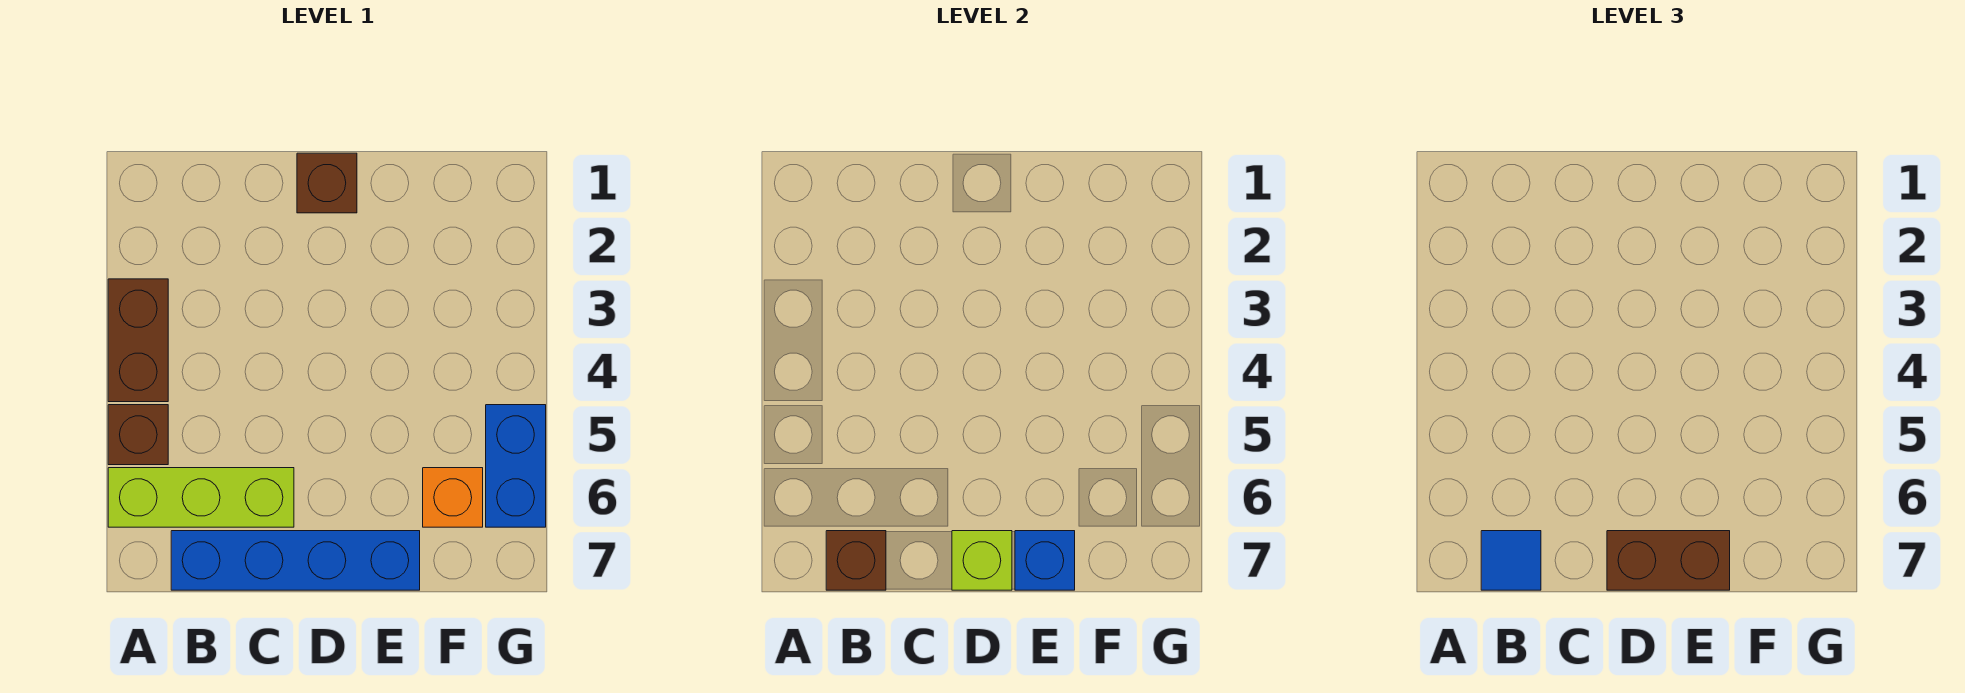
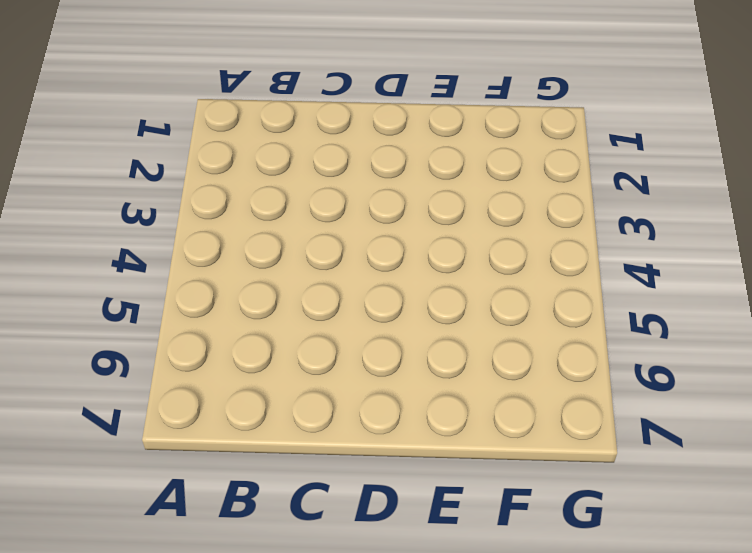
none -> brown brick A3:A4 level 1
none -> brown brick A5 level 1
none -> lime brick A6:C6 level 1

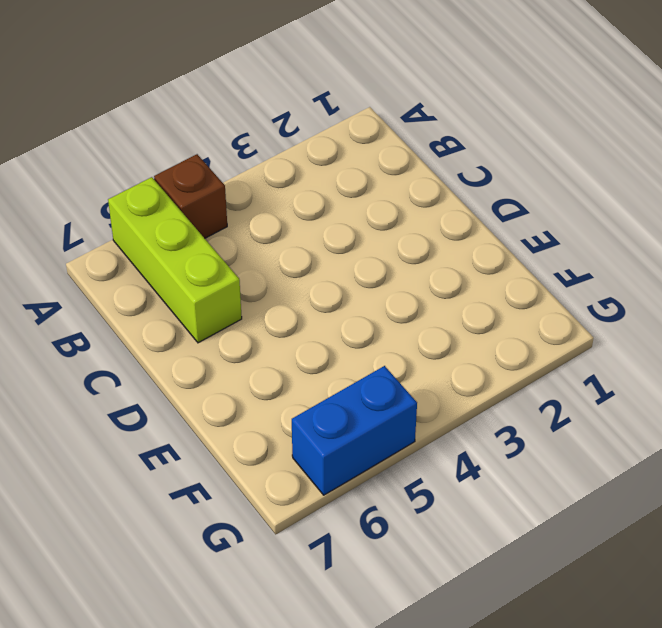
none -> brown brick A3:A4 level 1
none -> blue brick B7:E7 level 1
none -> brown brick D1 level 1

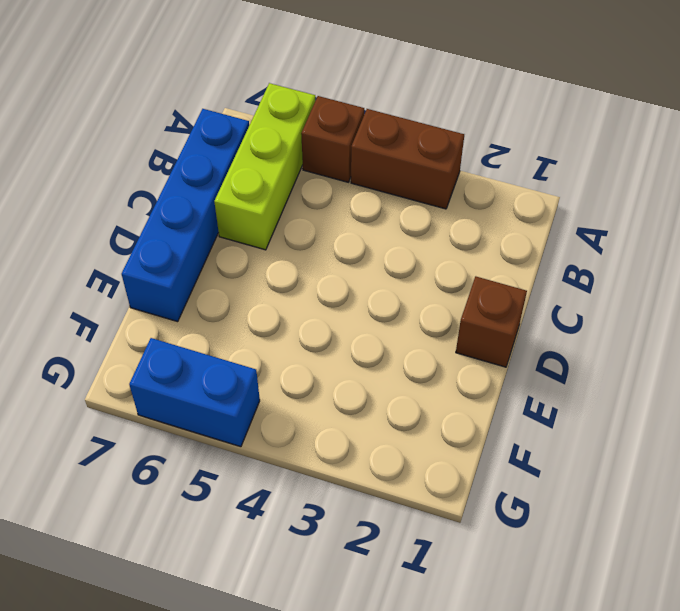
none -> orange brick F6 level 1
none -> brown brick B7 level 2
none -> lime brick D7 level 2

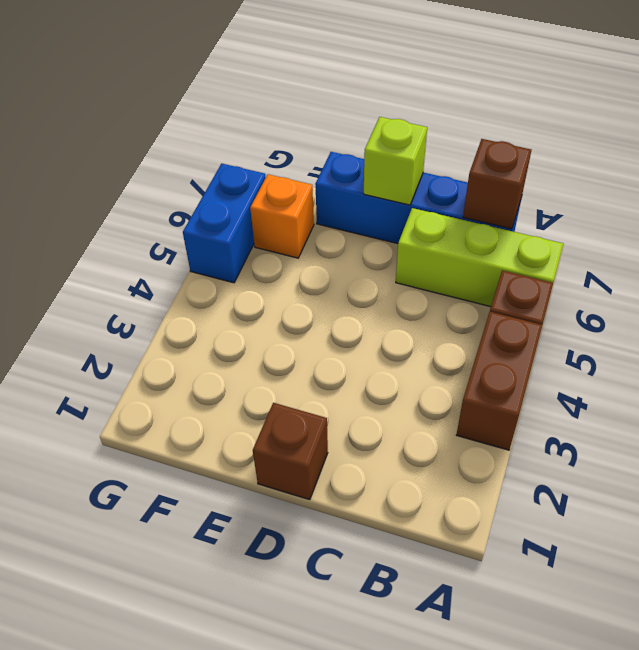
none -> blue brick E7 level 2
none -> blue tile B7 level 3
none -> brown brick D7:E7 level 3

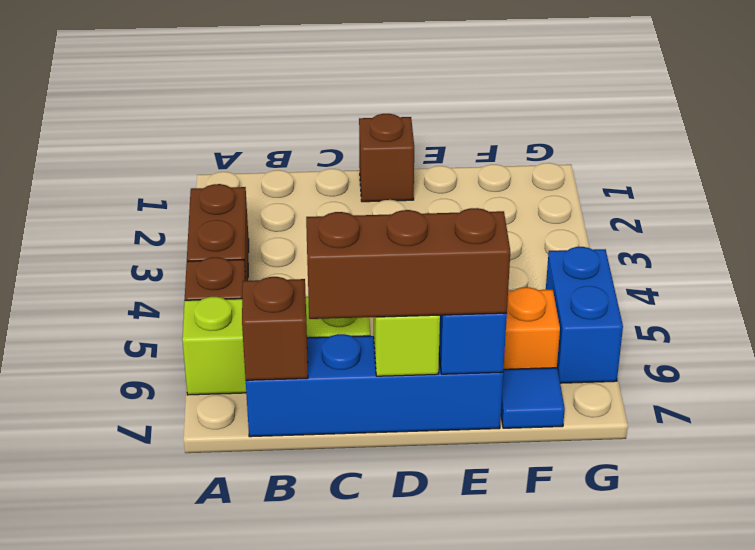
brown brick C7:E7 level 3 -> brown brick D7:E7 level 3
blue tile F7 level 1 -> blue tile B7 level 3

